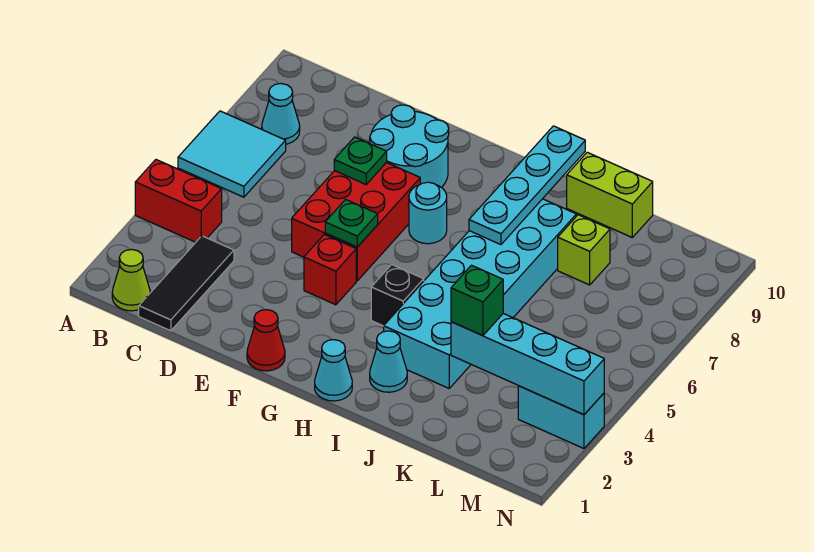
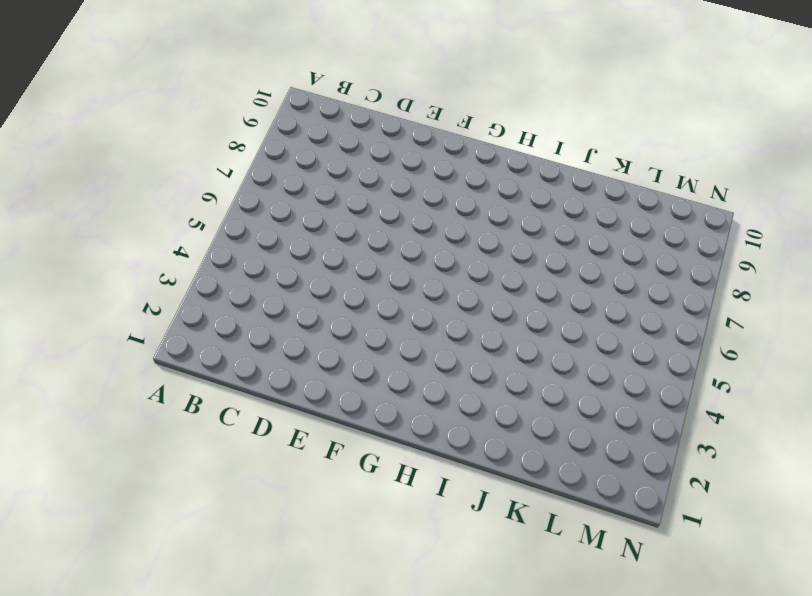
none -> red brick A4:B4 level 1
none -> cyan tile A6:B7 level 1
none -> lime cone B1 level 1

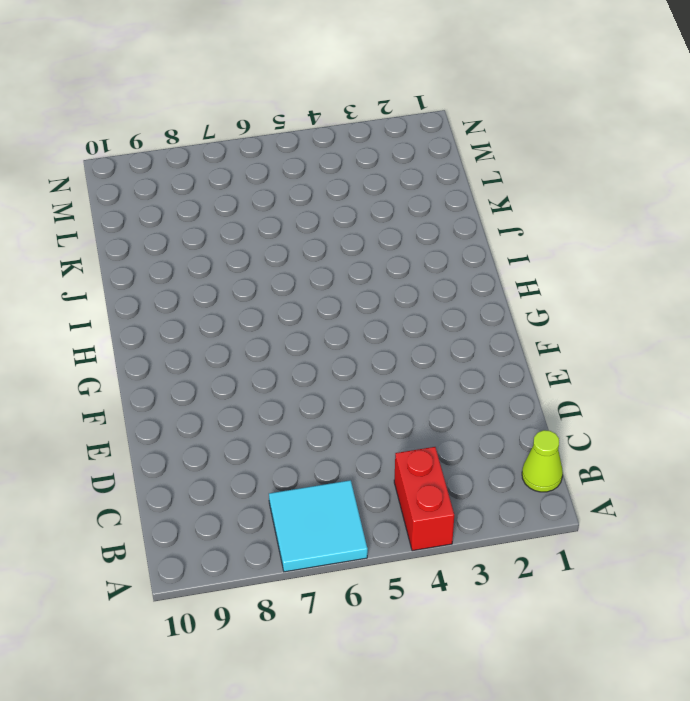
none -> cyan cone B8 level 1
none -> black tile C1:C3 level 1
none -> red brick E5:F7 level 1

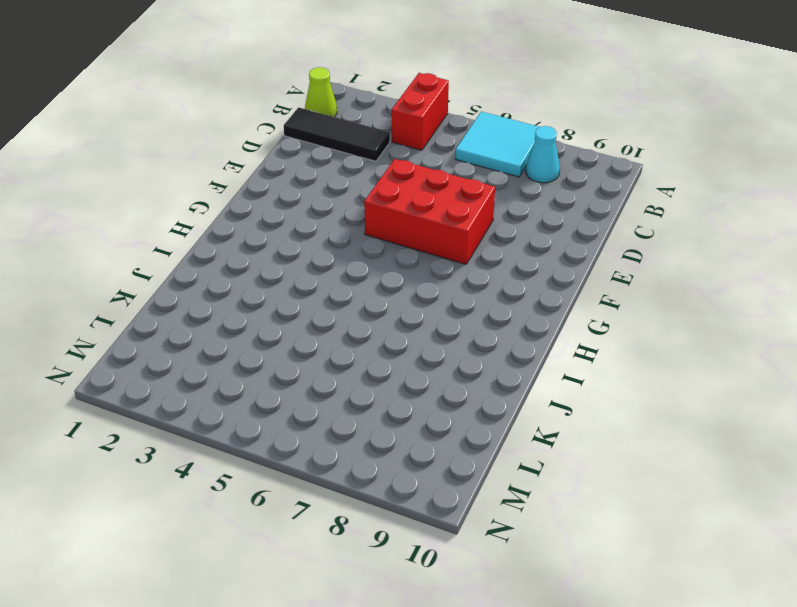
none -> cyan round brick E8:F9 level 1
none -> red cone F1 level 1
none -> red brick F4 level 1

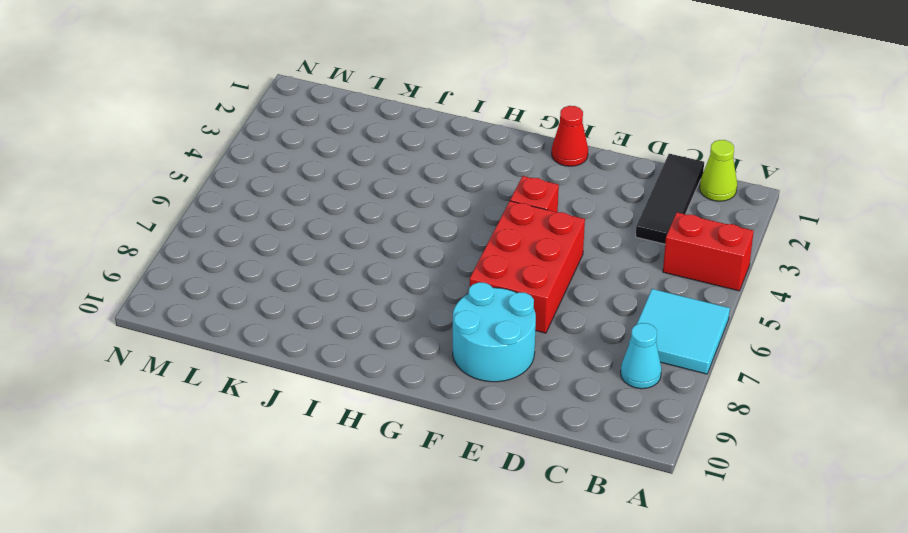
none -> cyan round brick G7 level 1
none -> cyan cone H1 level 1
none -> black brick H4 level 1

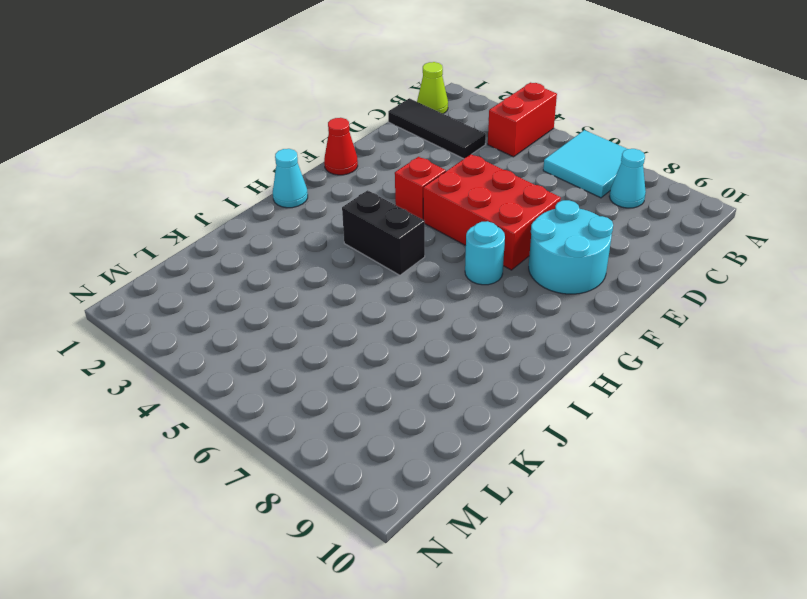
black brick H4:H5 level 1 -> black brick H4 level 1
none -> cyan cone I2 level 1
none -> cyan brick I3:J8 level 1
none -> lime brick J10:K10 level 1

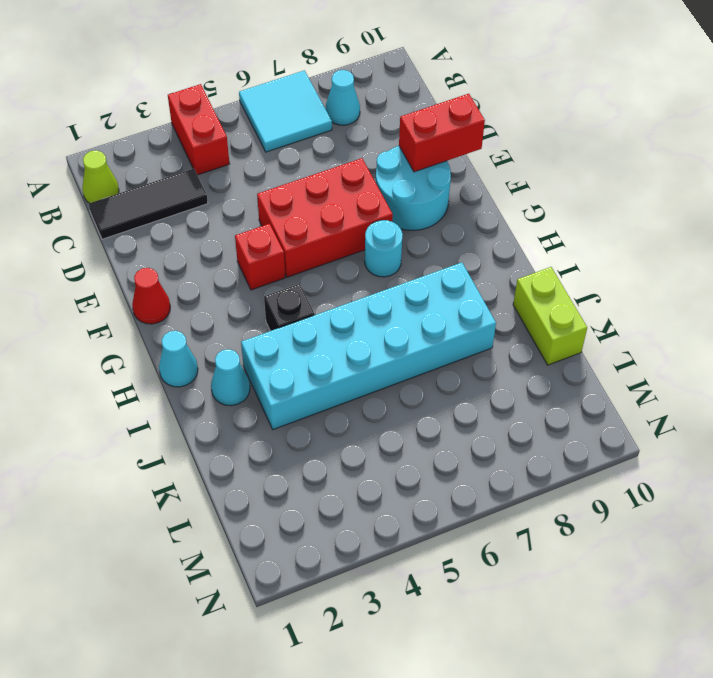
red brick E9:E10 level 2 -> none
none -> lime brick K8 level 1
none -> cyan brick M3:N3 level 1
none -> green plate E7 level 2

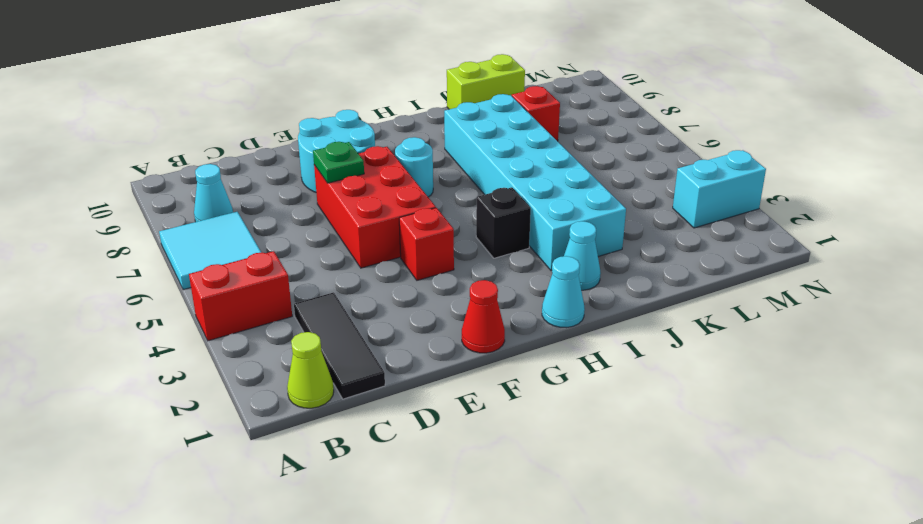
red brick K8 level 1 -> lime brick K8 level 1
none -> green plate F5 level 2
none -> cyan plate I7:I10 level 2
none -> cyan brick K3:N3 level 2

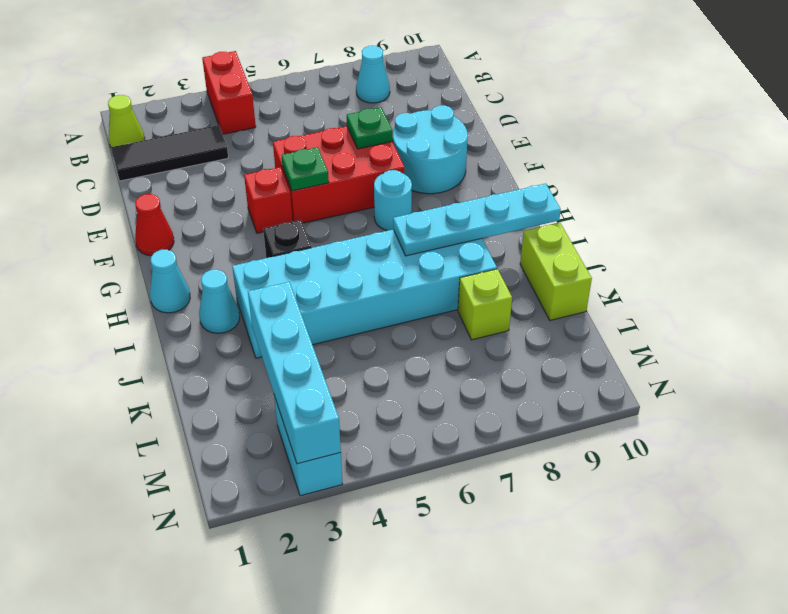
none -> cyan tile A6:B7 level 1
none -> green brick K3 level 3

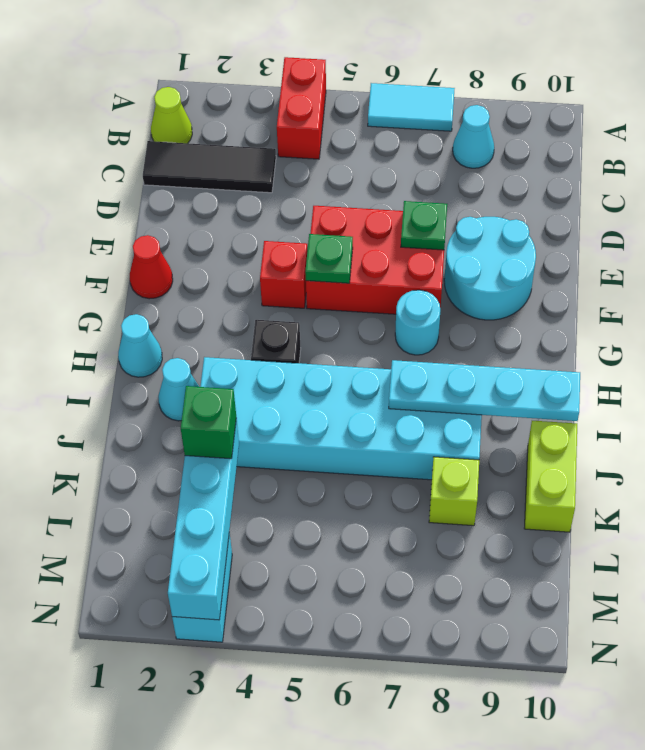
cyan tile A6:A7 level 1 -> cyan tile A6:B7 level 1

